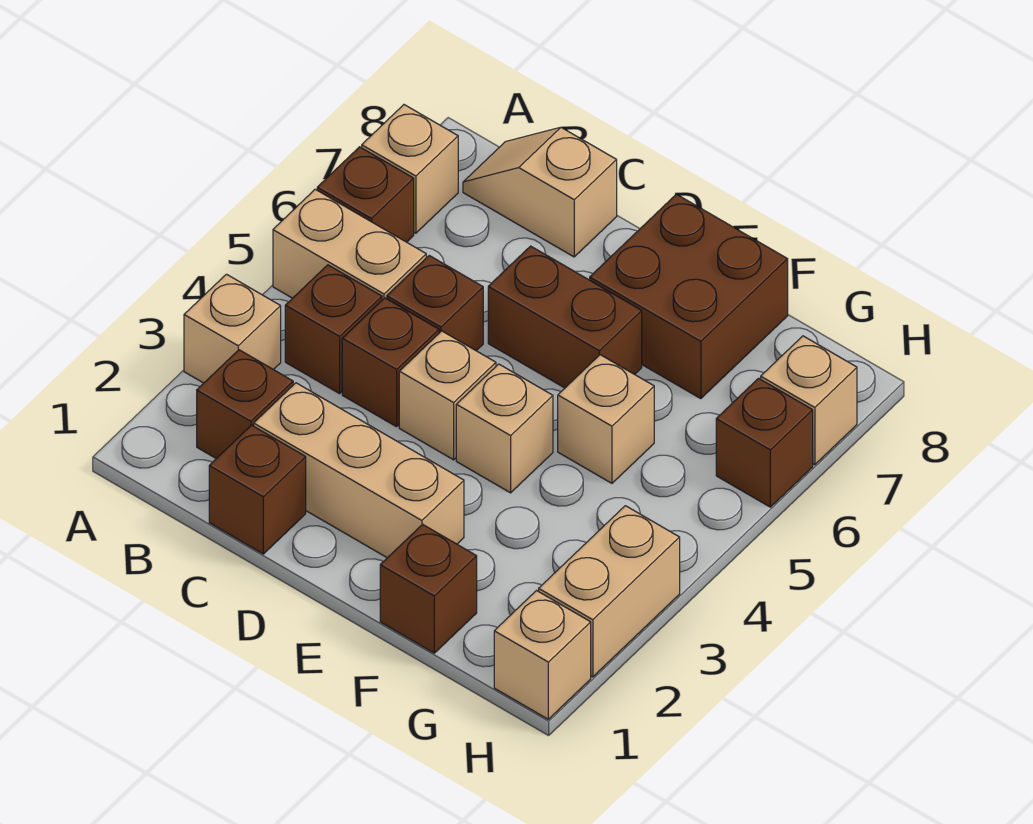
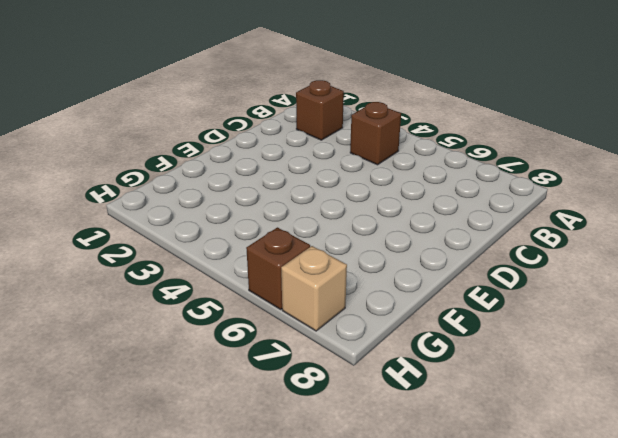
none -> tan brick A3 level 1
none -> tan brick A5:B5 level 1
none -> brown brick A6 level 1

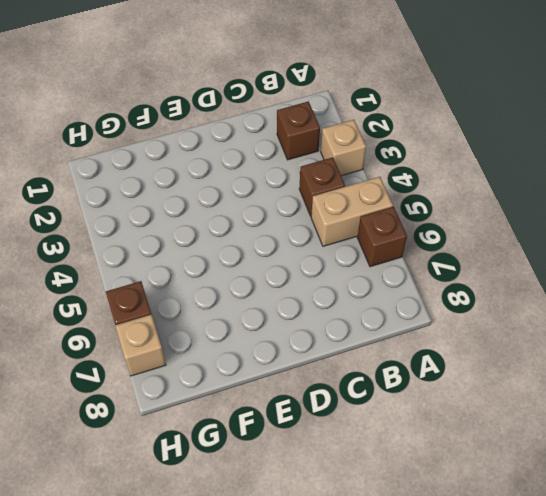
none -> tan brick A7 level 1
none -> tan slope B8:C8 level 1 top C
none -> brown brick C1 level 1

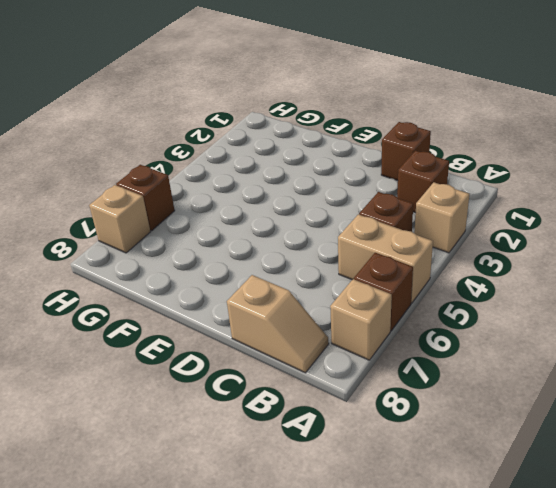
none -> tan brick C2:E2 level 1
none -> brown brick C4 level 1
none -> brown brick C5 level 1

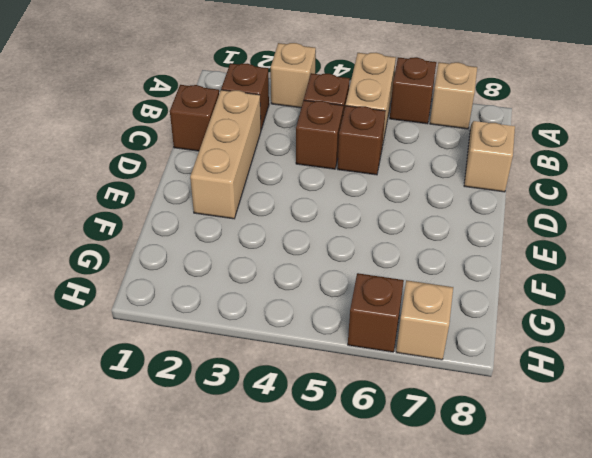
none -> tan brick D4 level 1
none -> brown brick D6:E6 level 1
none -> tan brick E4 level 1

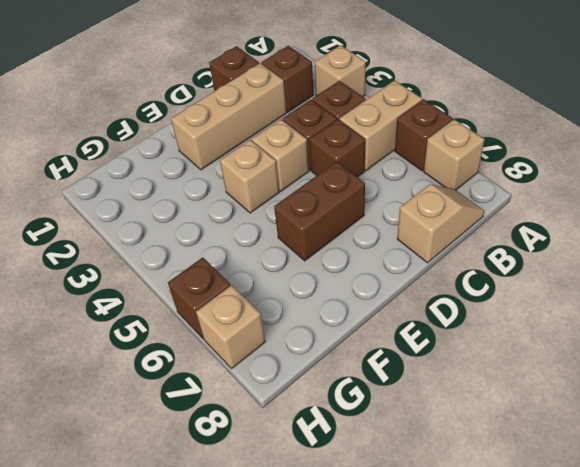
none -> brown brick E7:F8 level 1
none -> brown brick F1 level 1
none -> tan brick F5 level 1

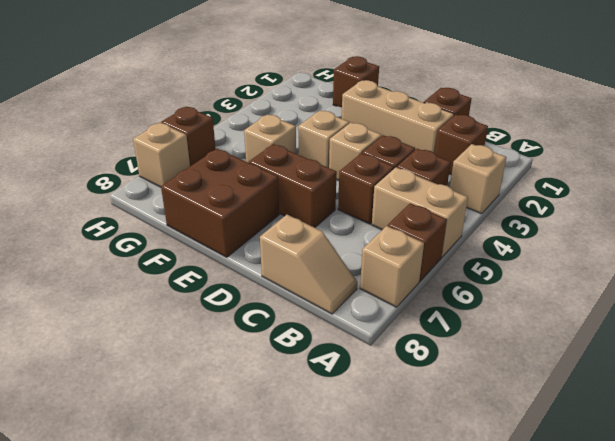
none -> tan brick H1 level 1
none -> tan brick H2:H3 level 1

